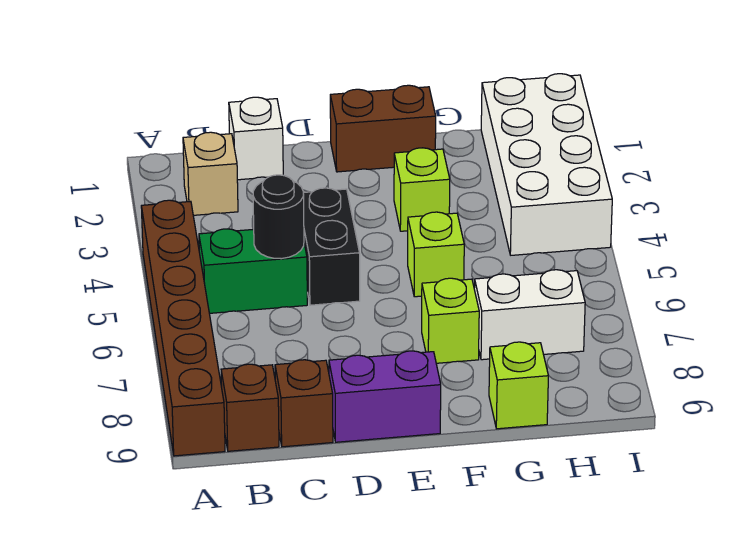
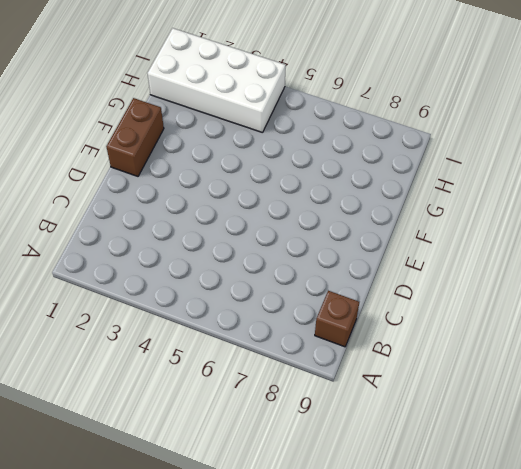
none -> brown brick A4:A9 level 1
none -> tan brick B2 level 1
none -> green brick B5:C5 level 1

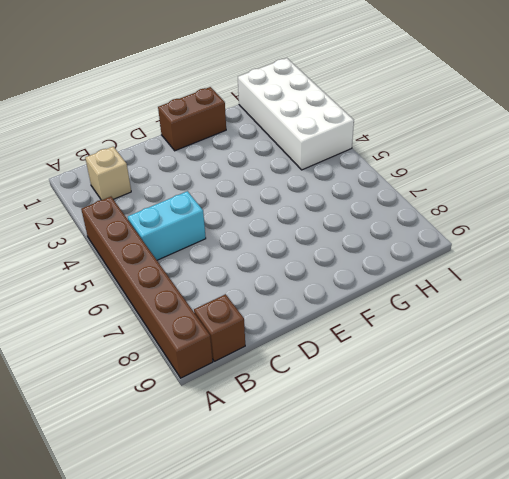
cyan brick B5:C5 level 1 -> green brick B5:C5 level 1
none -> white brick C1 level 1
none -> brown brick C9 level 1
none -> black brick D4:D5 level 1

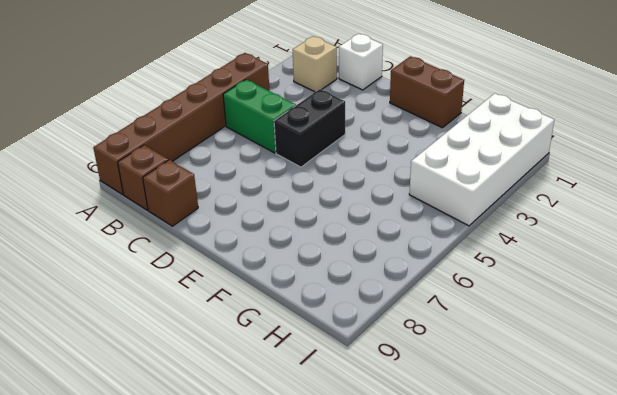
none -> purple brick D9:E9 level 1
none -> lime brick F3 level 1
none -> lime brick F5 level 1

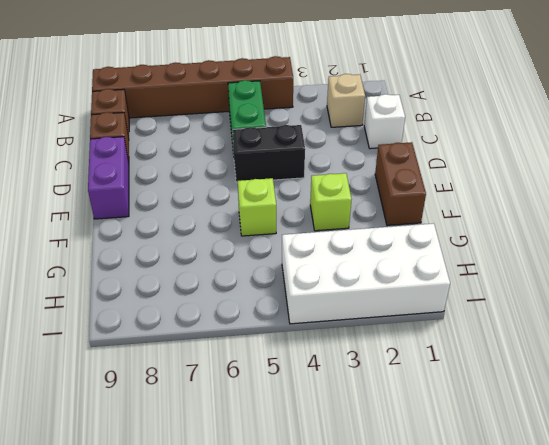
none -> lime brick F7 level 1
none -> white brick G7:H7 level 1
none -> lime brick G9 level 1

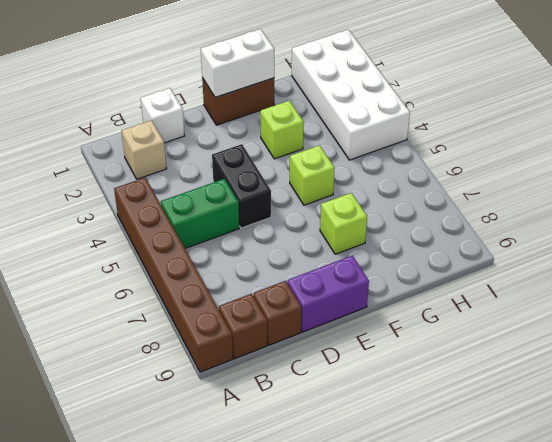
white brick E1:F1 level 2 -> white brick G7:H7 level 1
none -> lime brick G9 level 1
none -> black round brick C5 level 2

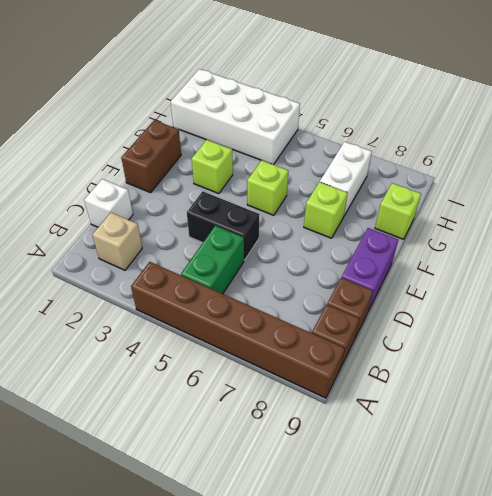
none -> black round brick C5 level 2

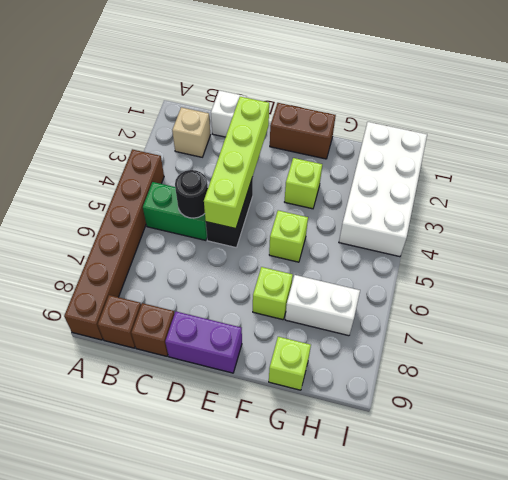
lime brick D2:D5 level 2 -> none

